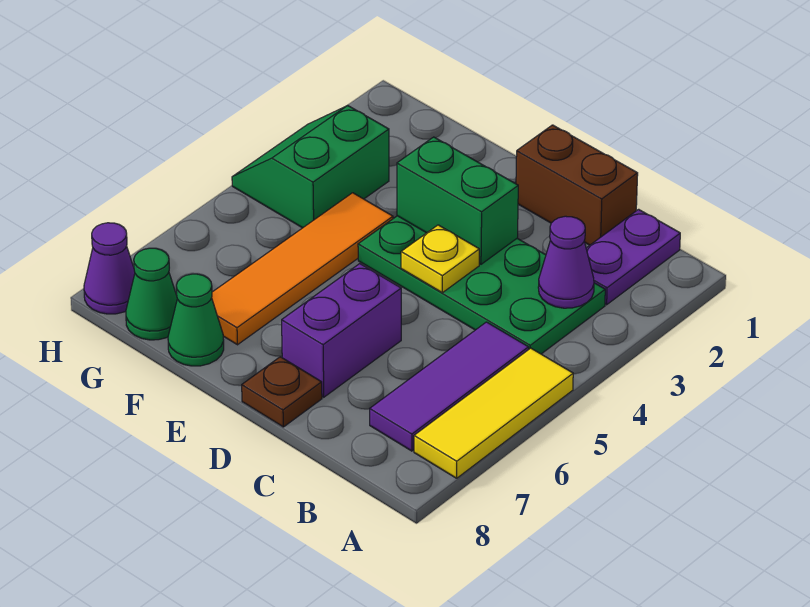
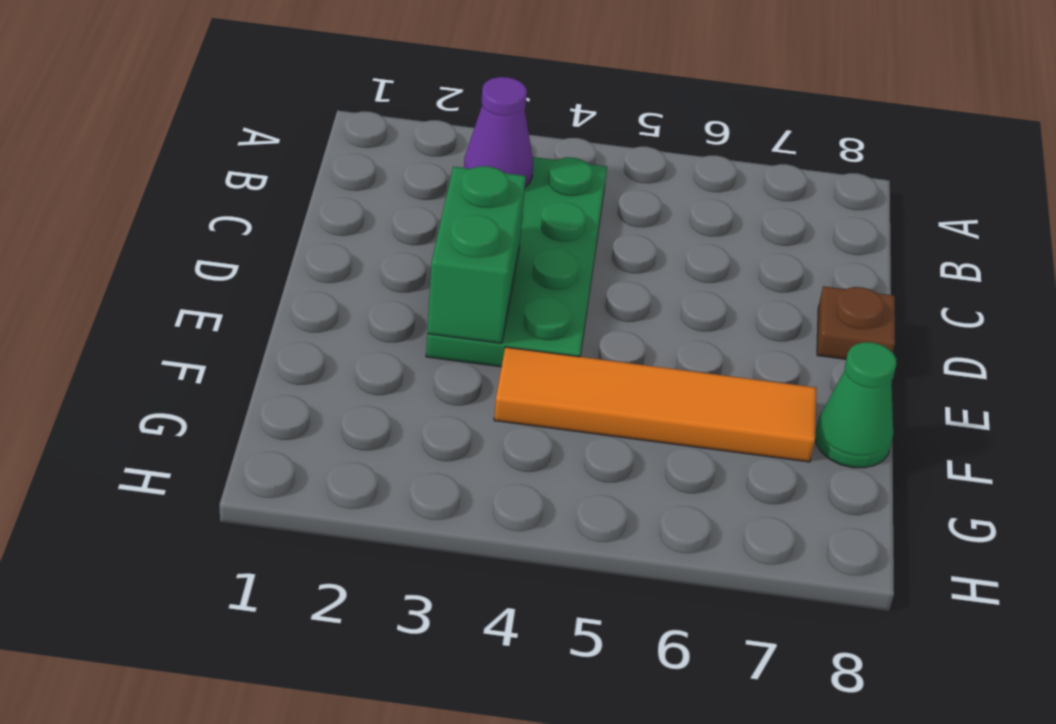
none -> yellow tile A5:A7 level 1
none -> purple plate B1:B2 level 1
none -> purple tile B5:B7 level 1

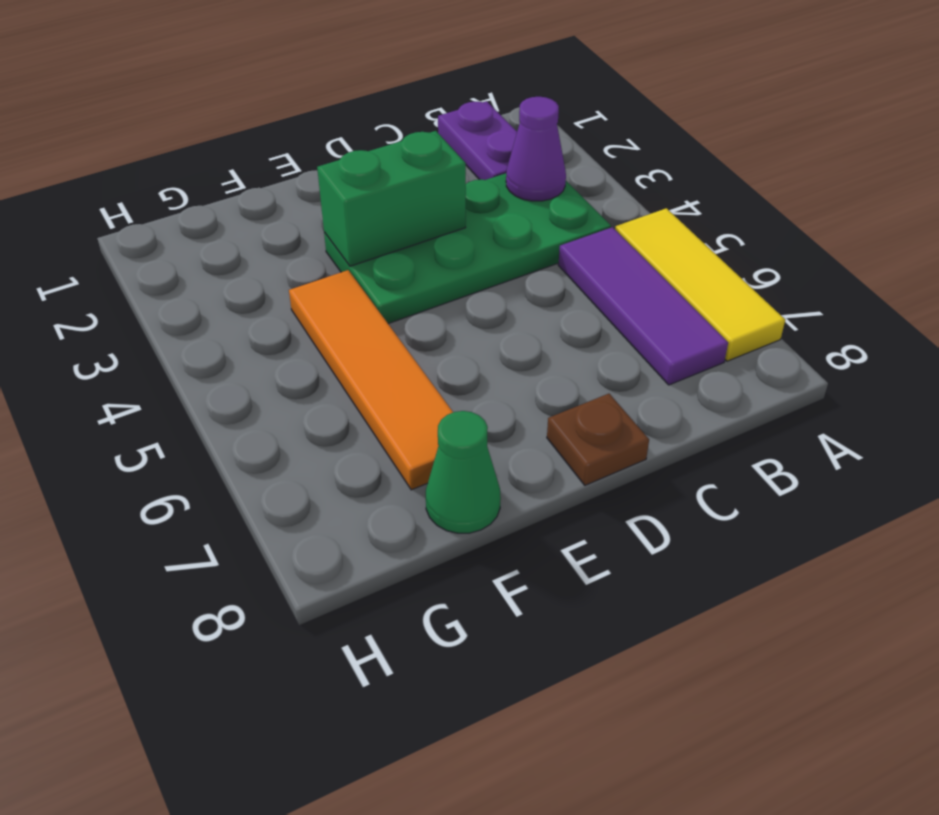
none -> brown brick C1:D1 level 1
none -> purple brick D6:D7 level 1
none -> green slope G3:H4 level 1 top G

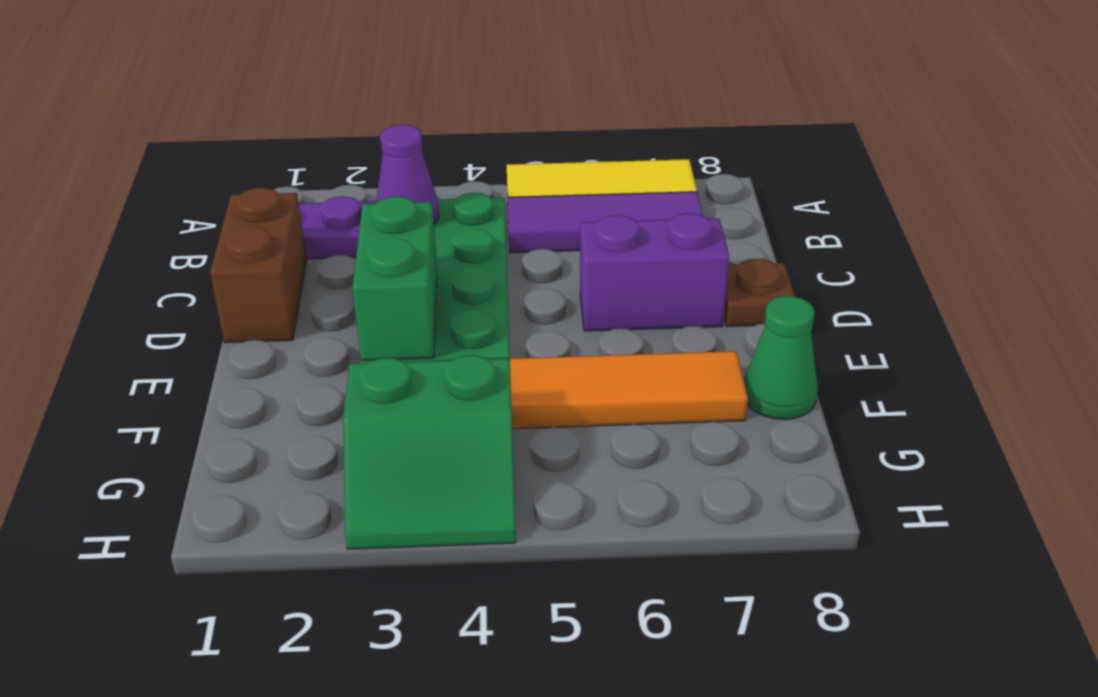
none -> green cone G8 level 1
none -> purple cone H8 level 1
none -> yellow plate D4 level 2

